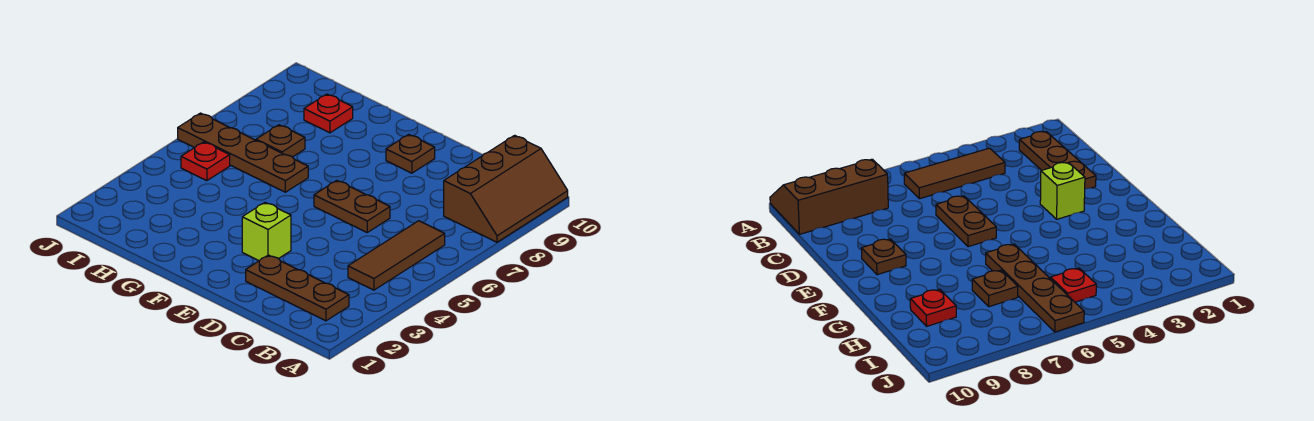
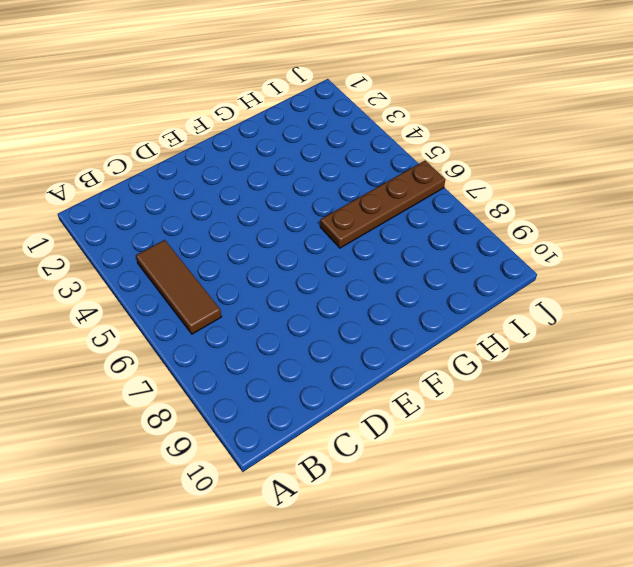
none -> brown slope A8:B10 level 1 top B
none -> brown plate B2:D2 level 1

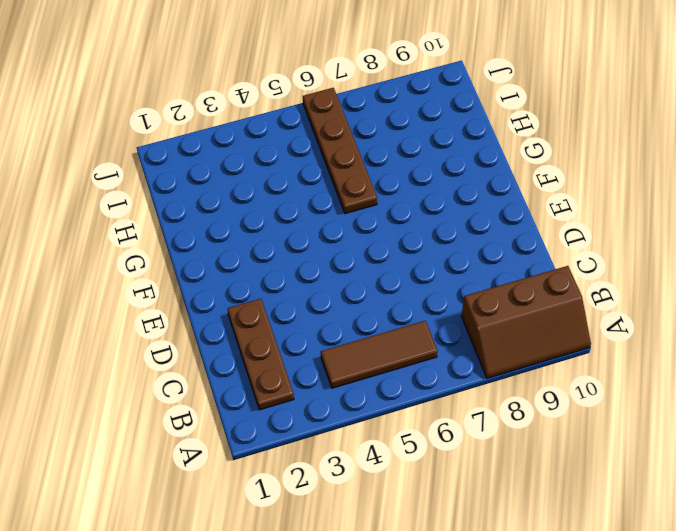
none -> brown plate D6:E6 level 1
none -> lime brick E3 level 1

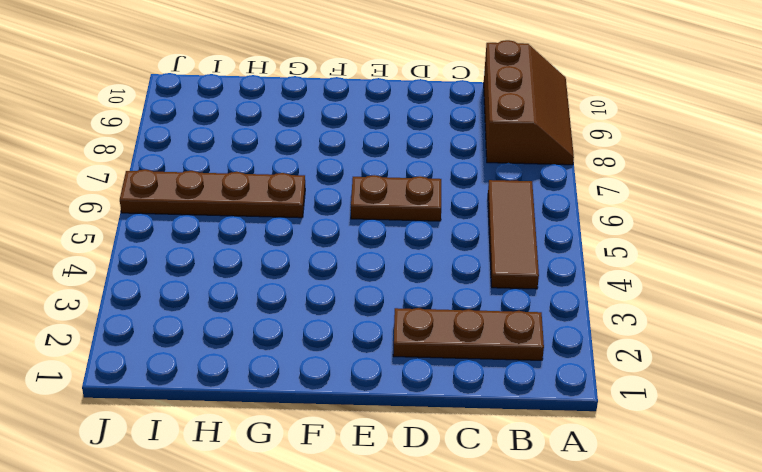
none -> lime brick E3 level 1
none -> brown plate E9 level 1

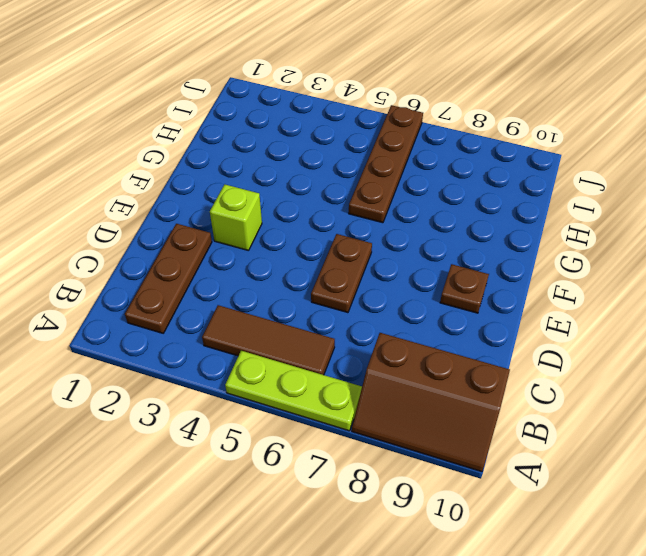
lime plate A5:A7 level 1 -> none
none -> brown plate H7 level 1
none -> red plate H9 level 1

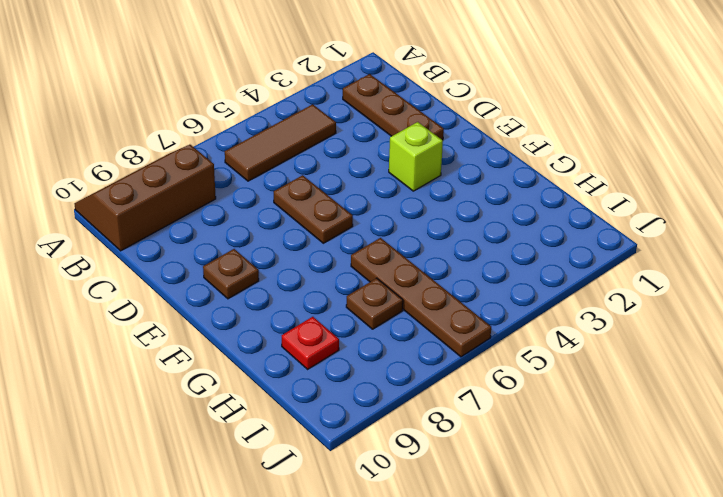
none -> red plate I5 level 1

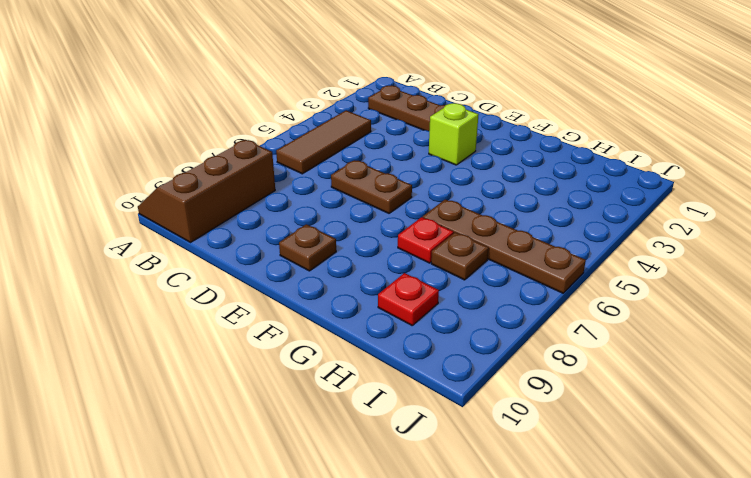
red plate G7 level 1 -> red plate I5 level 1

